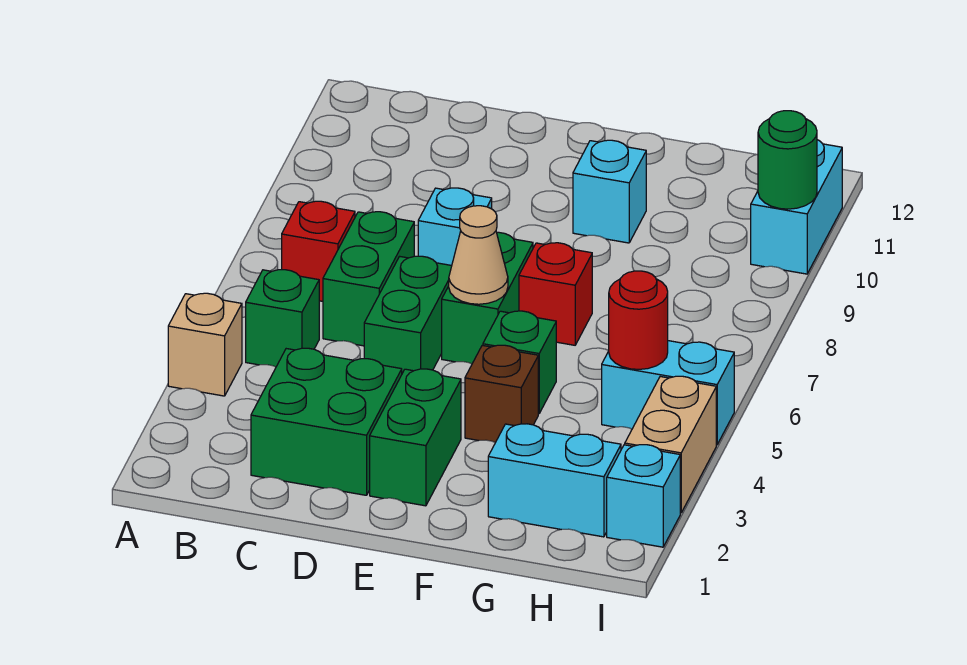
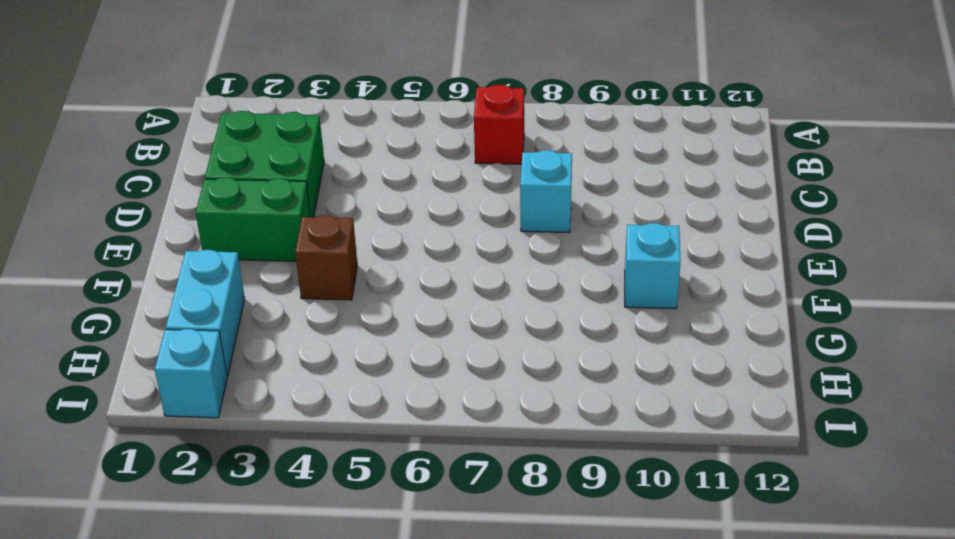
none -> tan brick A4 level 1
none -> green brick B5 level 1
none -> green brick C6:C7 level 1

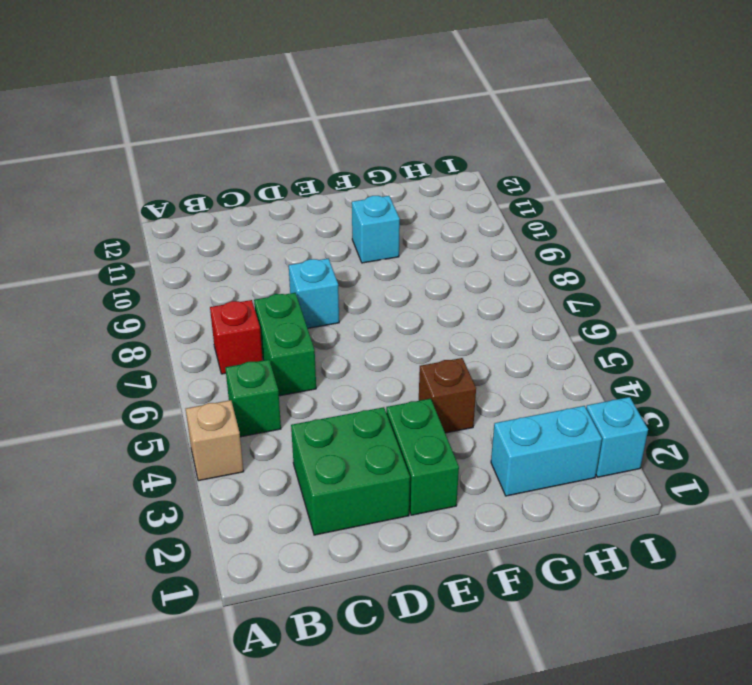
none -> green brick D5:D6 level 1
none -> green brick E6:E7 level 1
none -> green brick F5 level 1

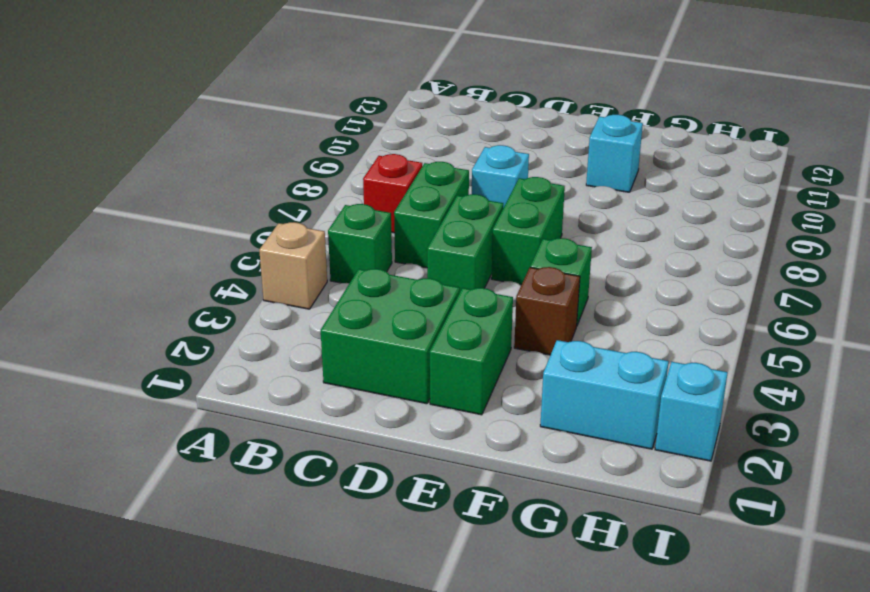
none -> red brick F7 level 1
none -> cyan brick H5:I5 level 1
none -> tan brick I3:I4 level 1

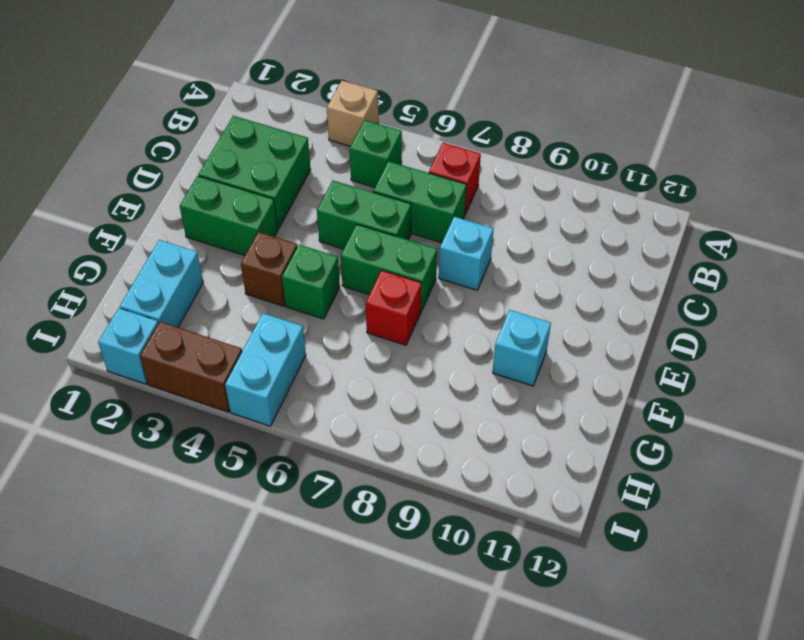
brown brick I3:I4 level 1 -> tan brick I3:I4 level 1
none -> cyan brick I10:I11 level 1
none -> tan cone E6 level 2
none -> red round brick H5 level 2

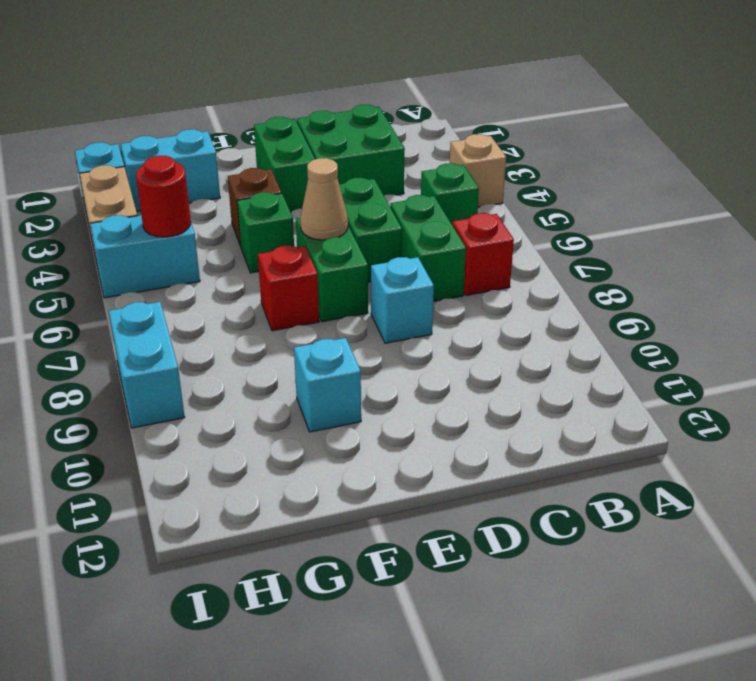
cyan brick I8:I9 level 1 -> cyan brick I10:I11 level 1
none -> green round brick I10 level 2

